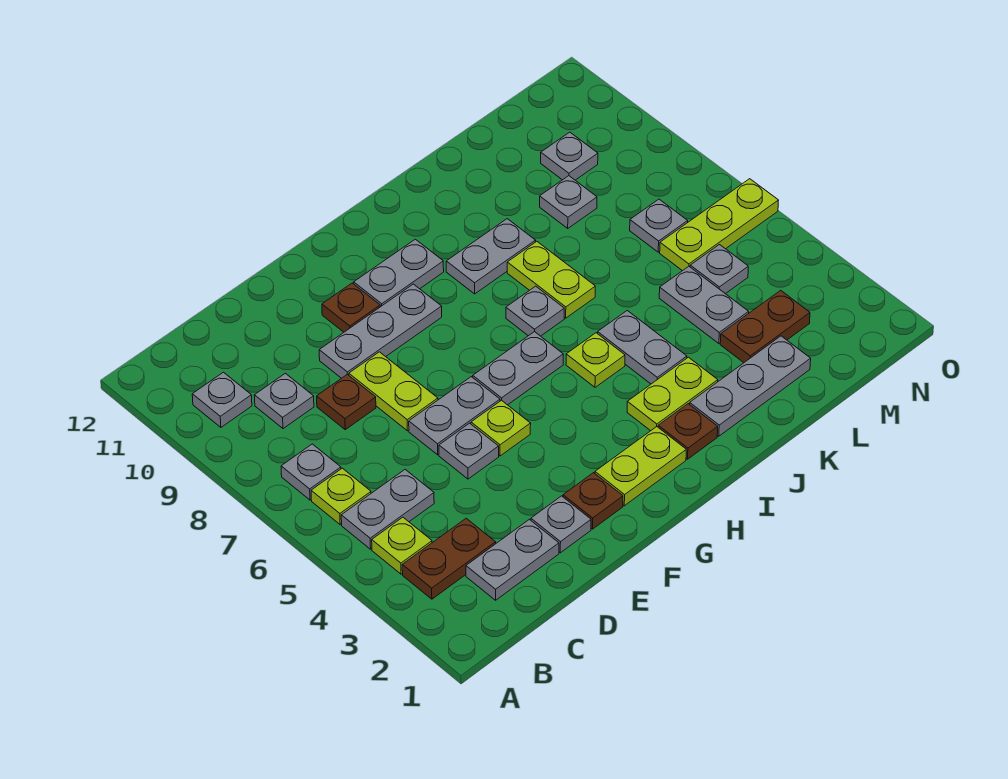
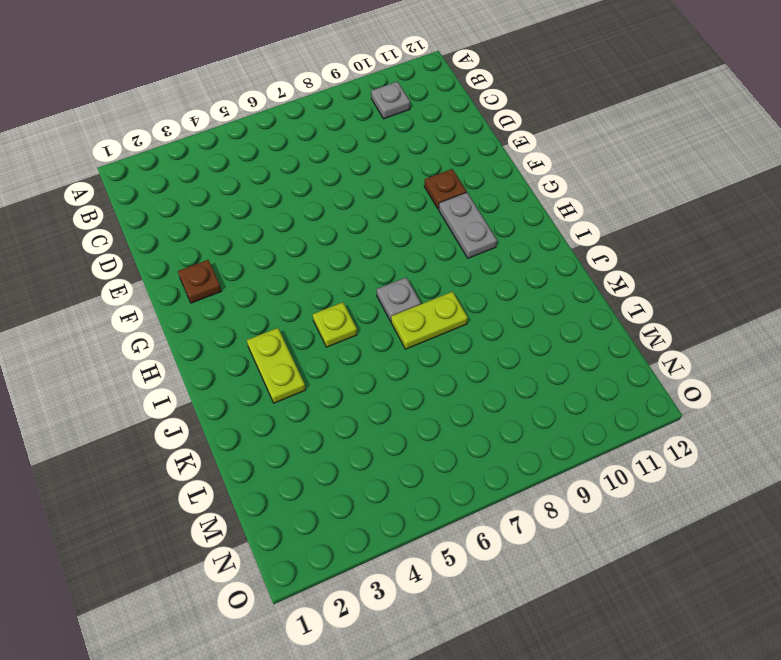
none -> brown plate B3:C3 level 1
none -> lime plate B4 level 1
none -> grey plate B5:C5 level 1
none -> lime plate B6 level 1

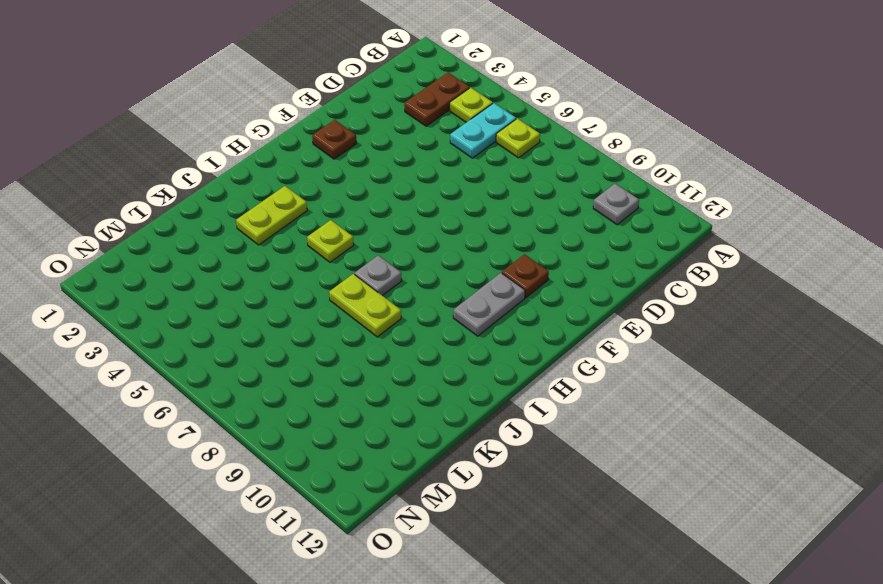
cyan plate B5:C5 level 1 -> grey plate B5:C5 level 1
none -> grey plate B7 level 1
none -> grey plate C2:D2 level 1
none -> grey plate C9 level 1
none -> brown plate D8 level 1

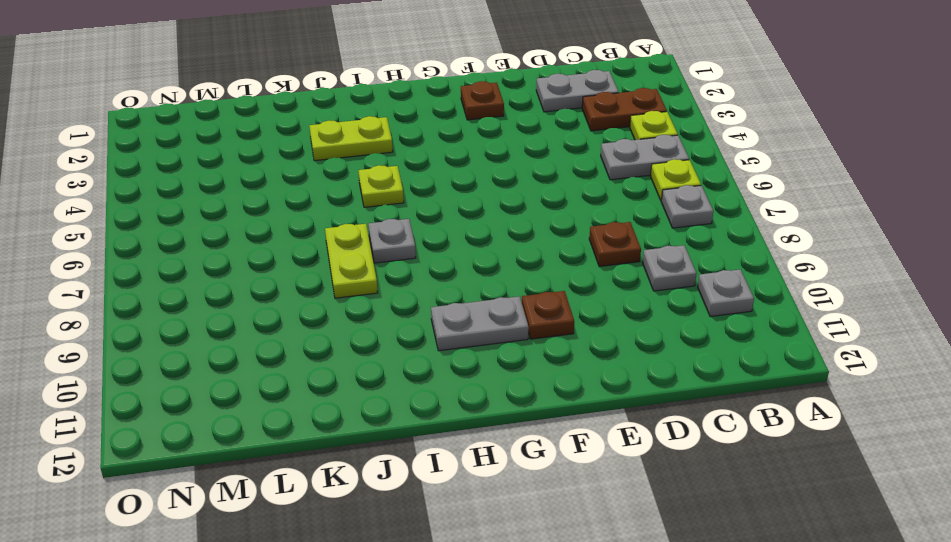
none -> grey plate E2 level 1
none -> grey plate E5 level 1
none -> grey plate E6:F6 level 1
none -> lime plate E7:E8 level 1

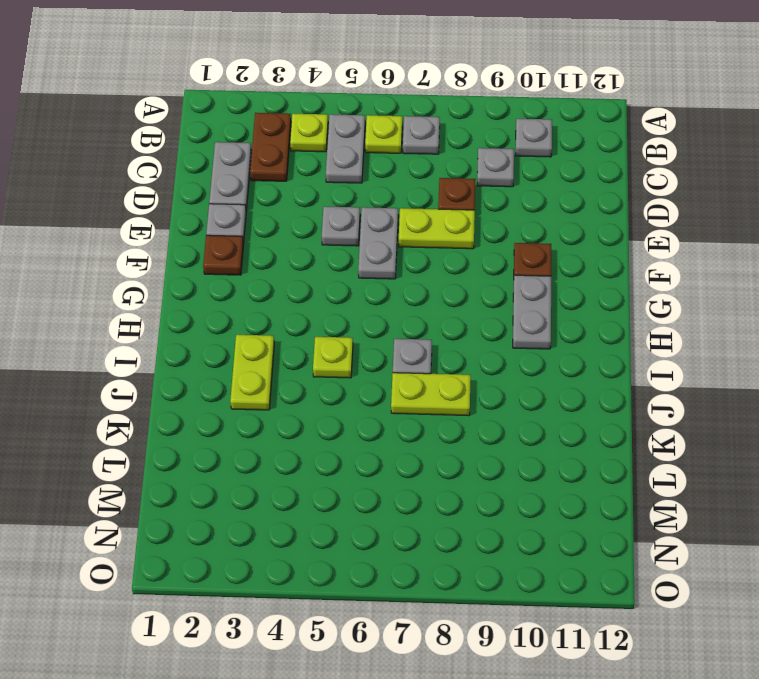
none -> grey plate E9:G9 level 1
none -> lime plate F5 level 1
none -> lime plate G2:H2 level 1
none -> grey plate G6:H6 level 1

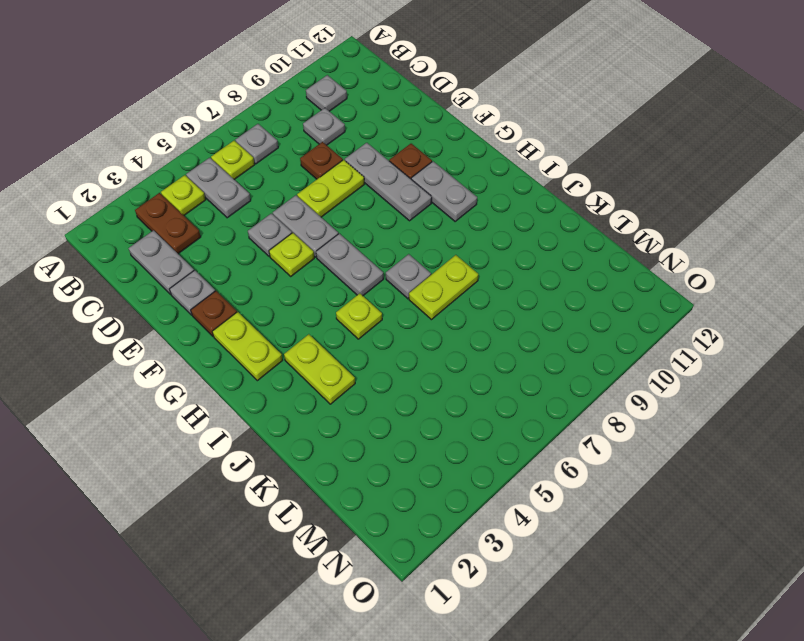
none -> brown plate I2 level 1
none -> grey plate I9:J9 level 1
none -> grey plate J2:L2 level 1
none -> grey plate J4:J5 level 1

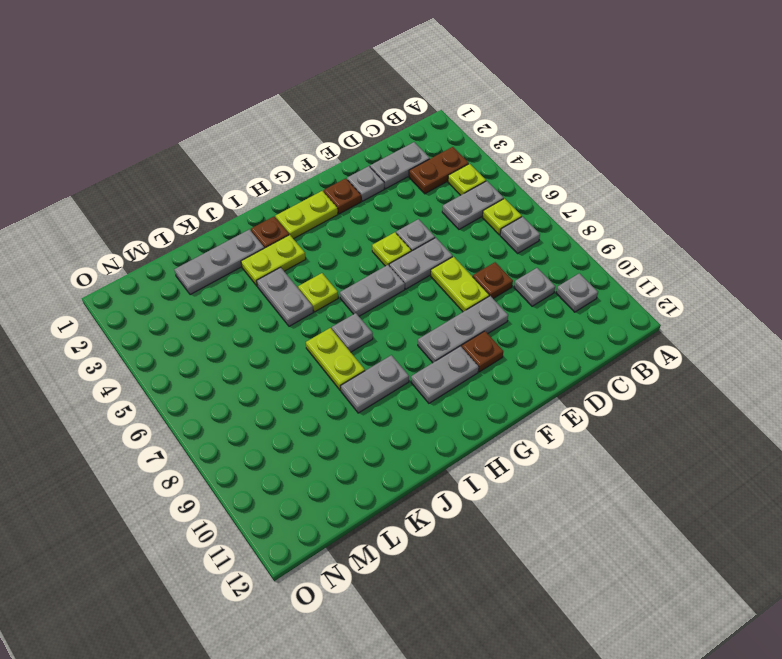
none -> brown plate L3:M3 level 1
none -> grey plate L4:L5 level 1
none -> grey plate L9 level 1
none -> grey plate M5 level 1

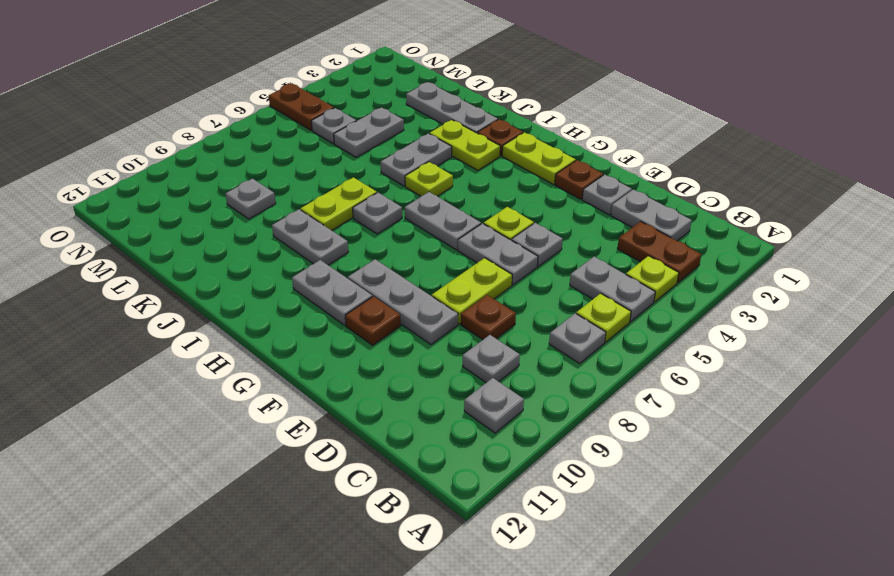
brown plate N5:O5 level 1 -> brown plate L3:M3 level 1
none -> lime plate M6:O6 level 1
none -> grey plate M7 level 1
none -> grey plate M10 level 1

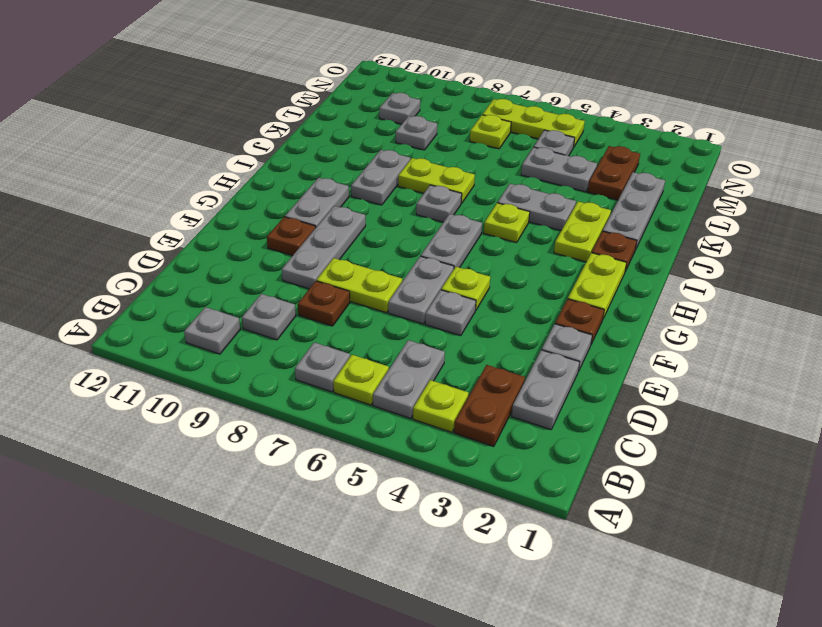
lime plate M7 level 1 -> grey plate M7 level 1
lime plate N5:N7 level 1 -> lime plate M6:O6 level 1

